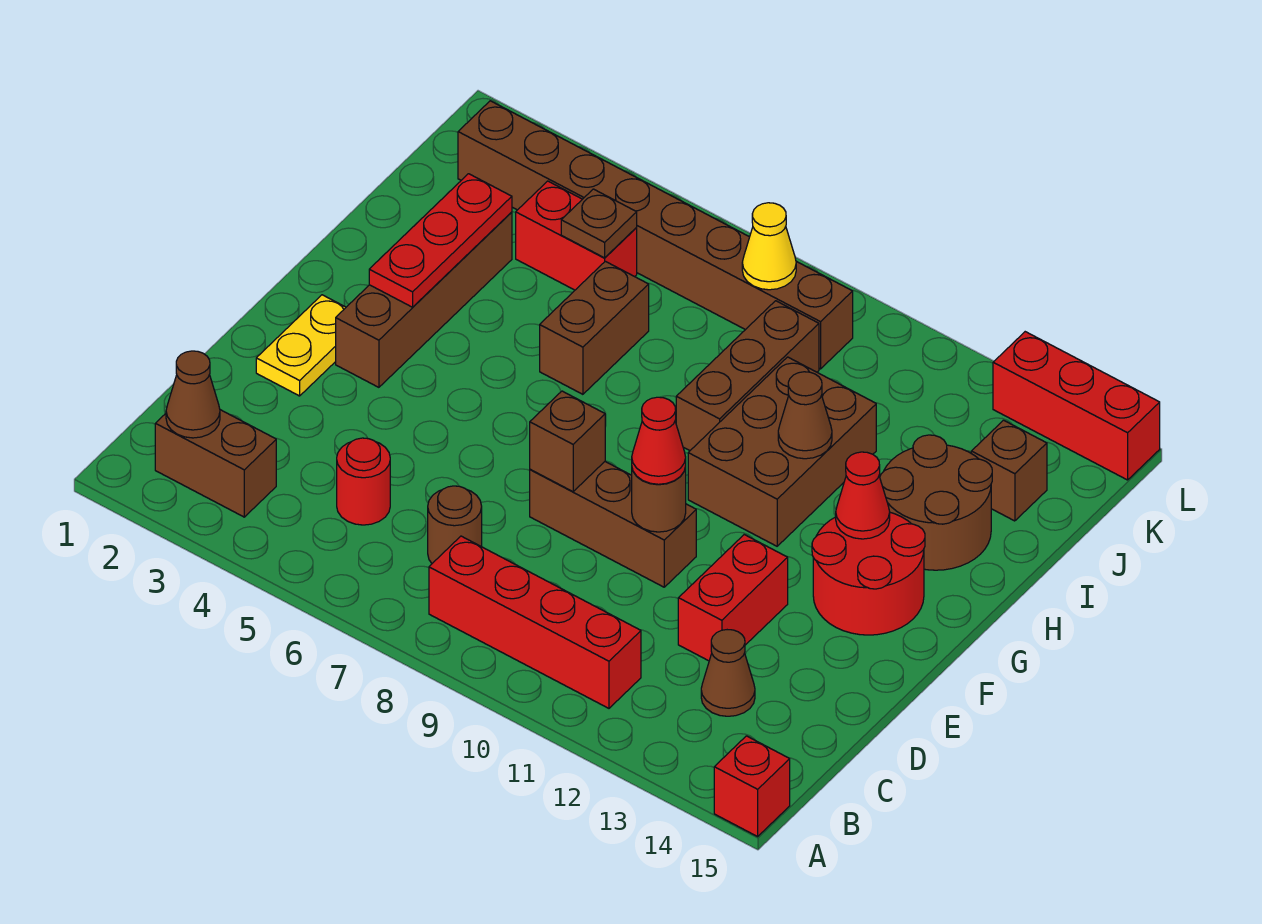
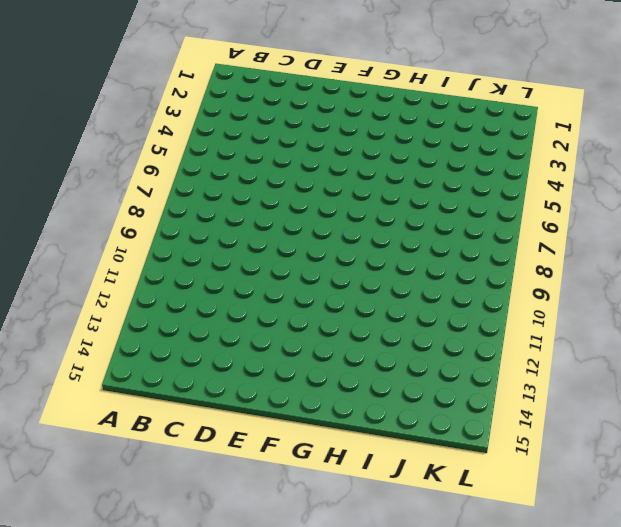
none -> red brick A15 level 1
none -> brown brick B2:B3 level 1
none -> red brick B8:B11 level 1

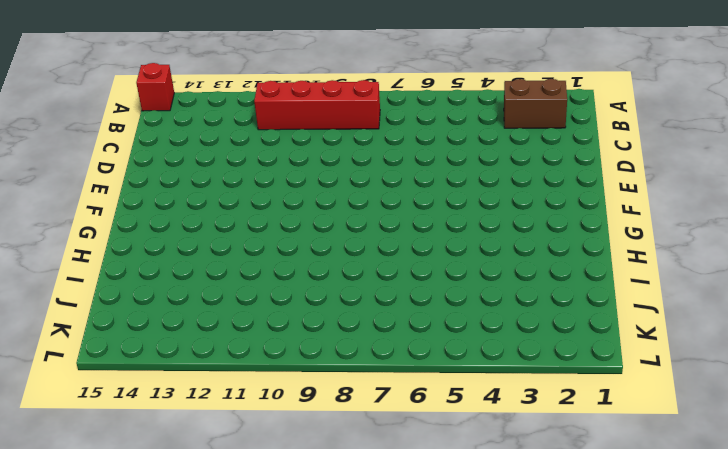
none -> red round brick C5 level 1
none -> brown round brick C7 level 1
none -> brown cone C13 level 1

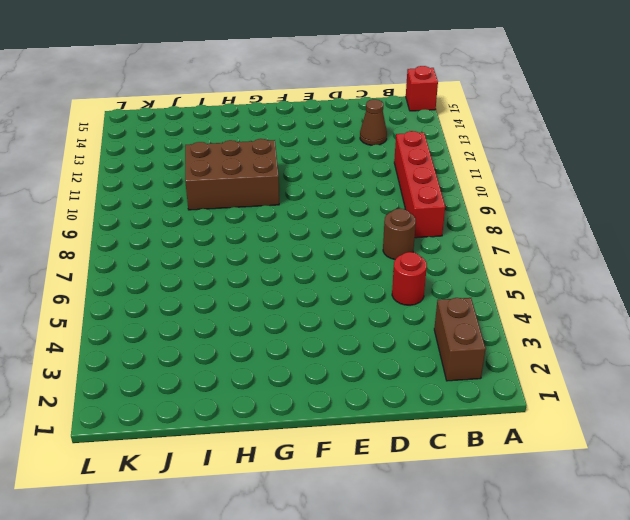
none -> red brick D12:E12 level 1
none -> yellow plate E2:F2 level 1
none -> brown brick E8:E10 level 1

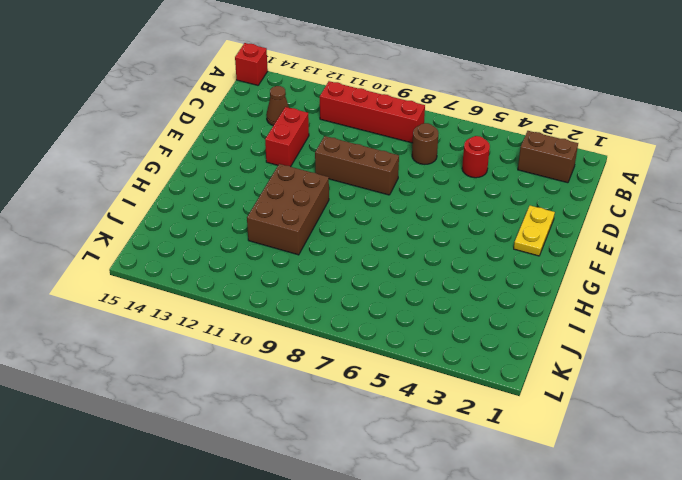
none -> brown brick F3:I3 level 1
none -> red round brick F13:G14 level 1
none -> brown brick H6:I6 level 1

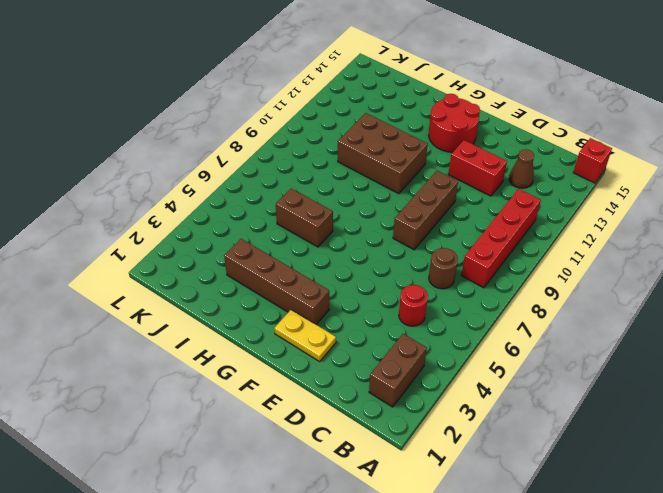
none -> brown brick H9:J9 level 1
none -> brown round brick H13:I14 level 1
none -> red brick J4:J5 level 1

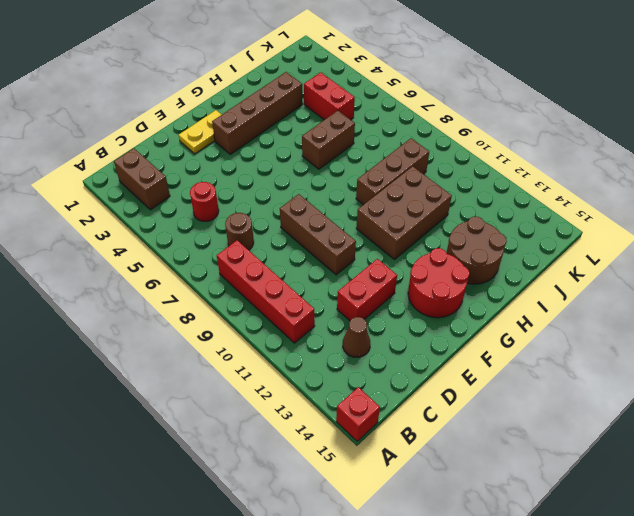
none -> brown brick J14 level 1
none -> brown brick K2:K9 level 1
none -> red brick L13:L15 level 1

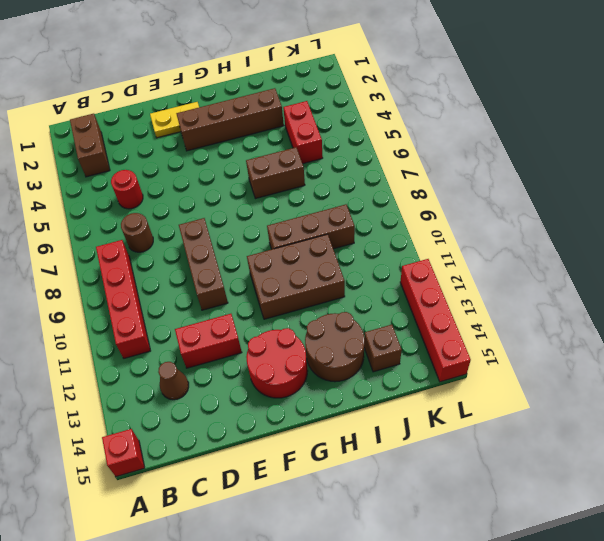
red brick L12:L15 level 1 -> red brick L13:L15 level 1
none -> brown brick K2:K9 level 1
none -> brown cone B2 level 2
none -> brown brick E8 level 2

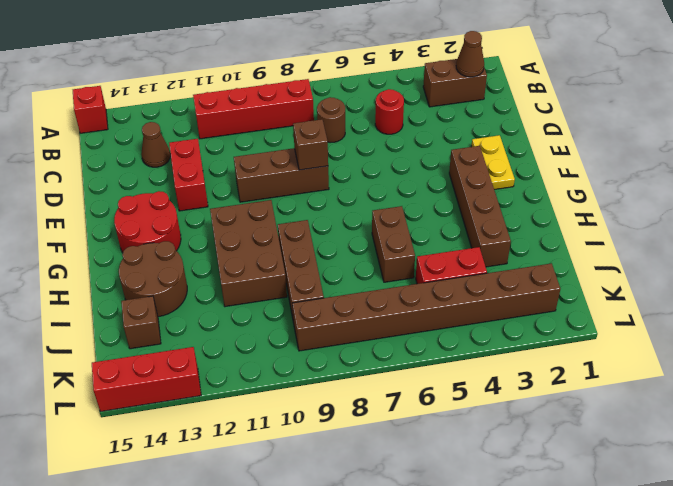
none -> brown round brick E10 level 2
none -> red plate G3:I3 level 2
none -> red cone G13 level 2

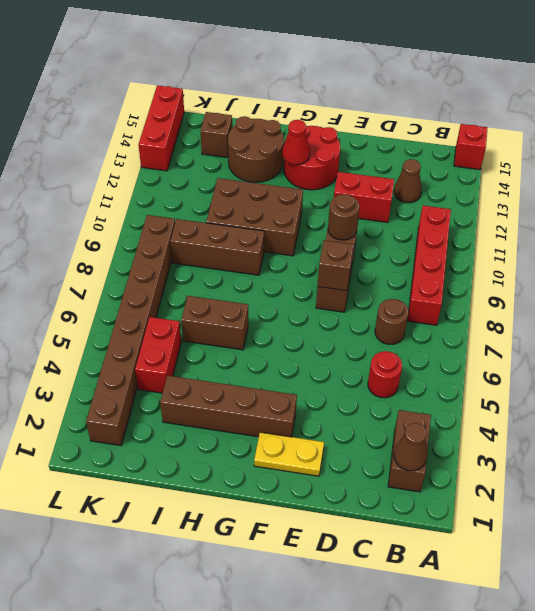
none -> red plate G3:I3 level 2
none -> brown cone H11 level 2
none -> brown plate J5 level 2

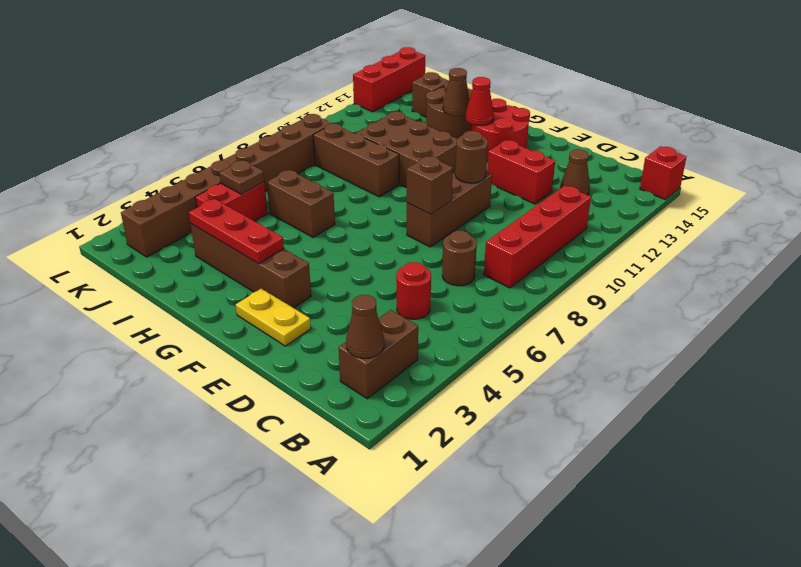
brown cone H13 level 2 -> brown cone H11 level 2
none -> yellow cone K8 level 2
none -> red cone E10 level 3

